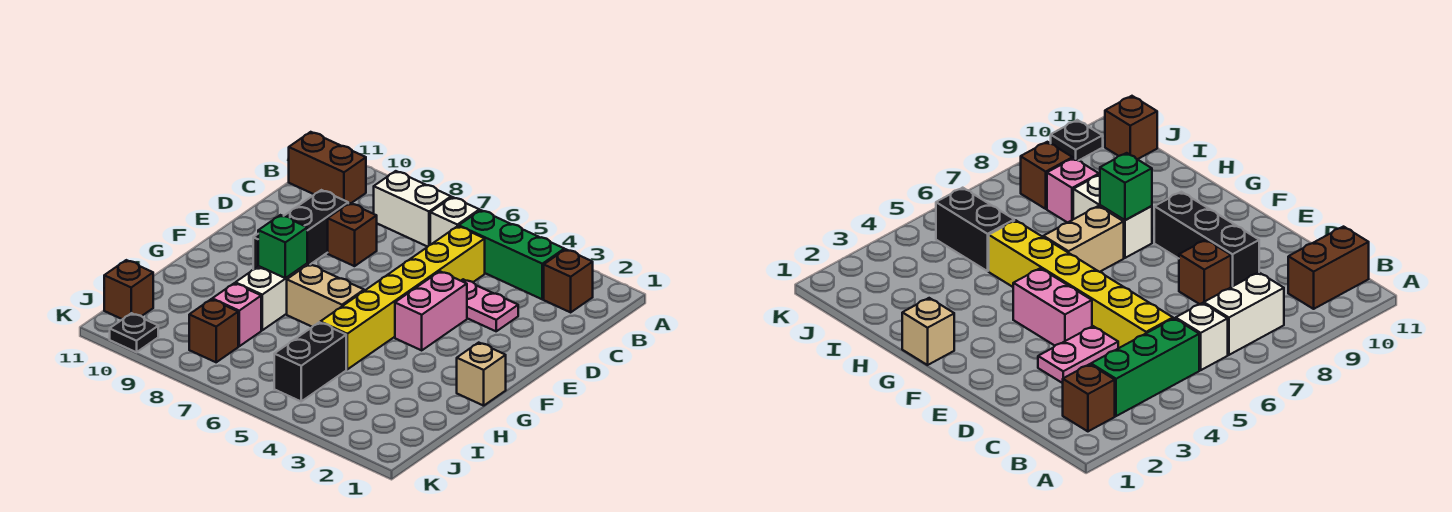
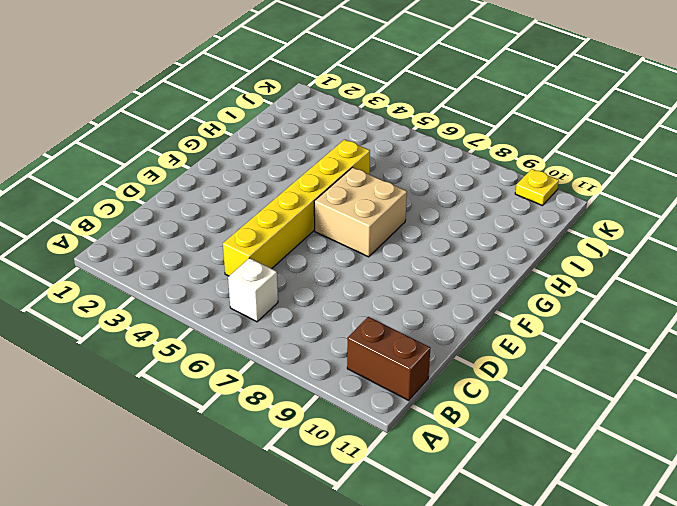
tan brick F6:G7 level 1 -> tan brick G6:G7 level 1
yellow plate K10 level 1 -> black plate K10 level 1
none -> brown brick B2 level 1
none -> green brick B3:B5 level 1
none -> white brick B7:B8 level 1

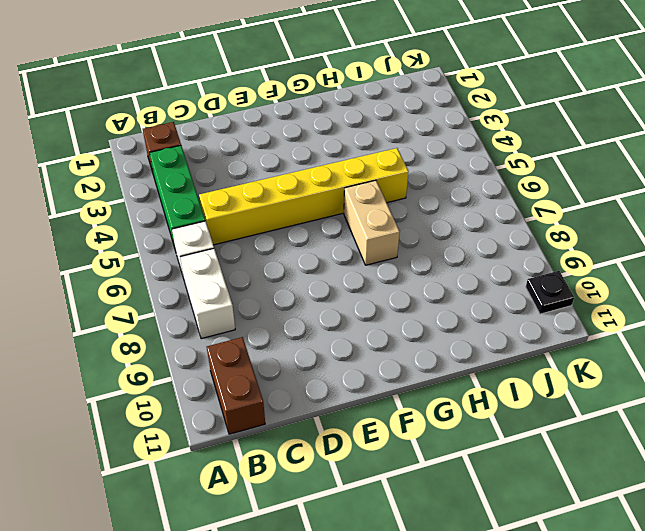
none -> pink plate D3:D4 level 1
none -> brown brick D8 level 1
none -> black brick D9:F9 level 1

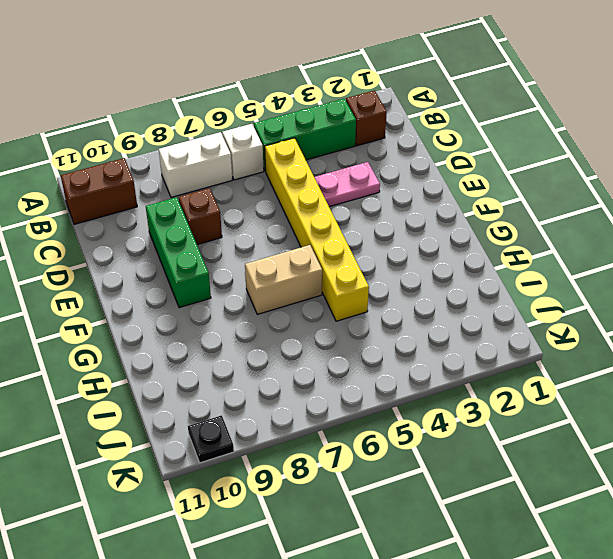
green brick D9:F9 level 1 -> black brick D9:F9 level 1
none -> pink brick E4:F4 level 1
none -> tan brick G1 level 1
none -> white brick G8:H8 level 1

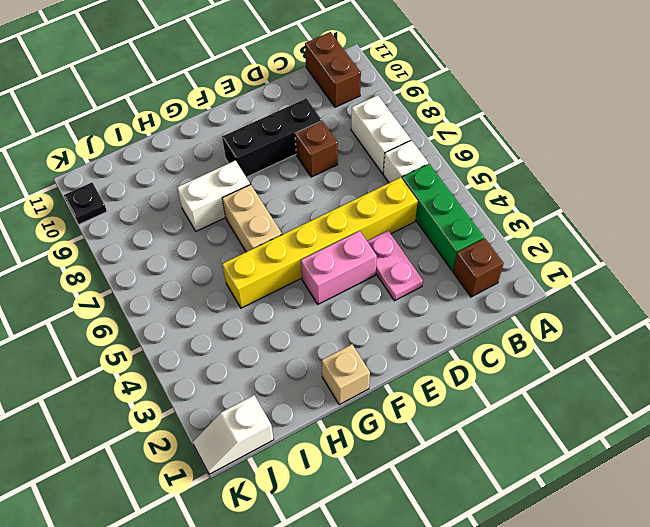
white slope J1:K1 level 1 top J -> none
none -> black brick I5:J5 level 1
none -> pink brick I8 level 1
none -> brown brick J8 level 1

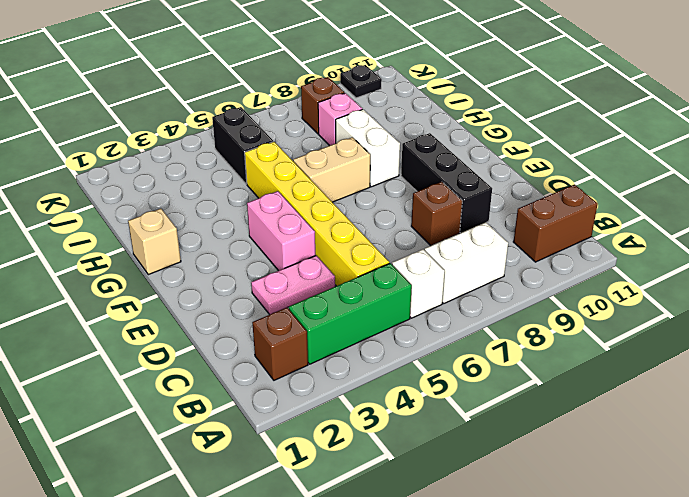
none -> brown brick J11 level 1
none -> green brick G8 level 2

